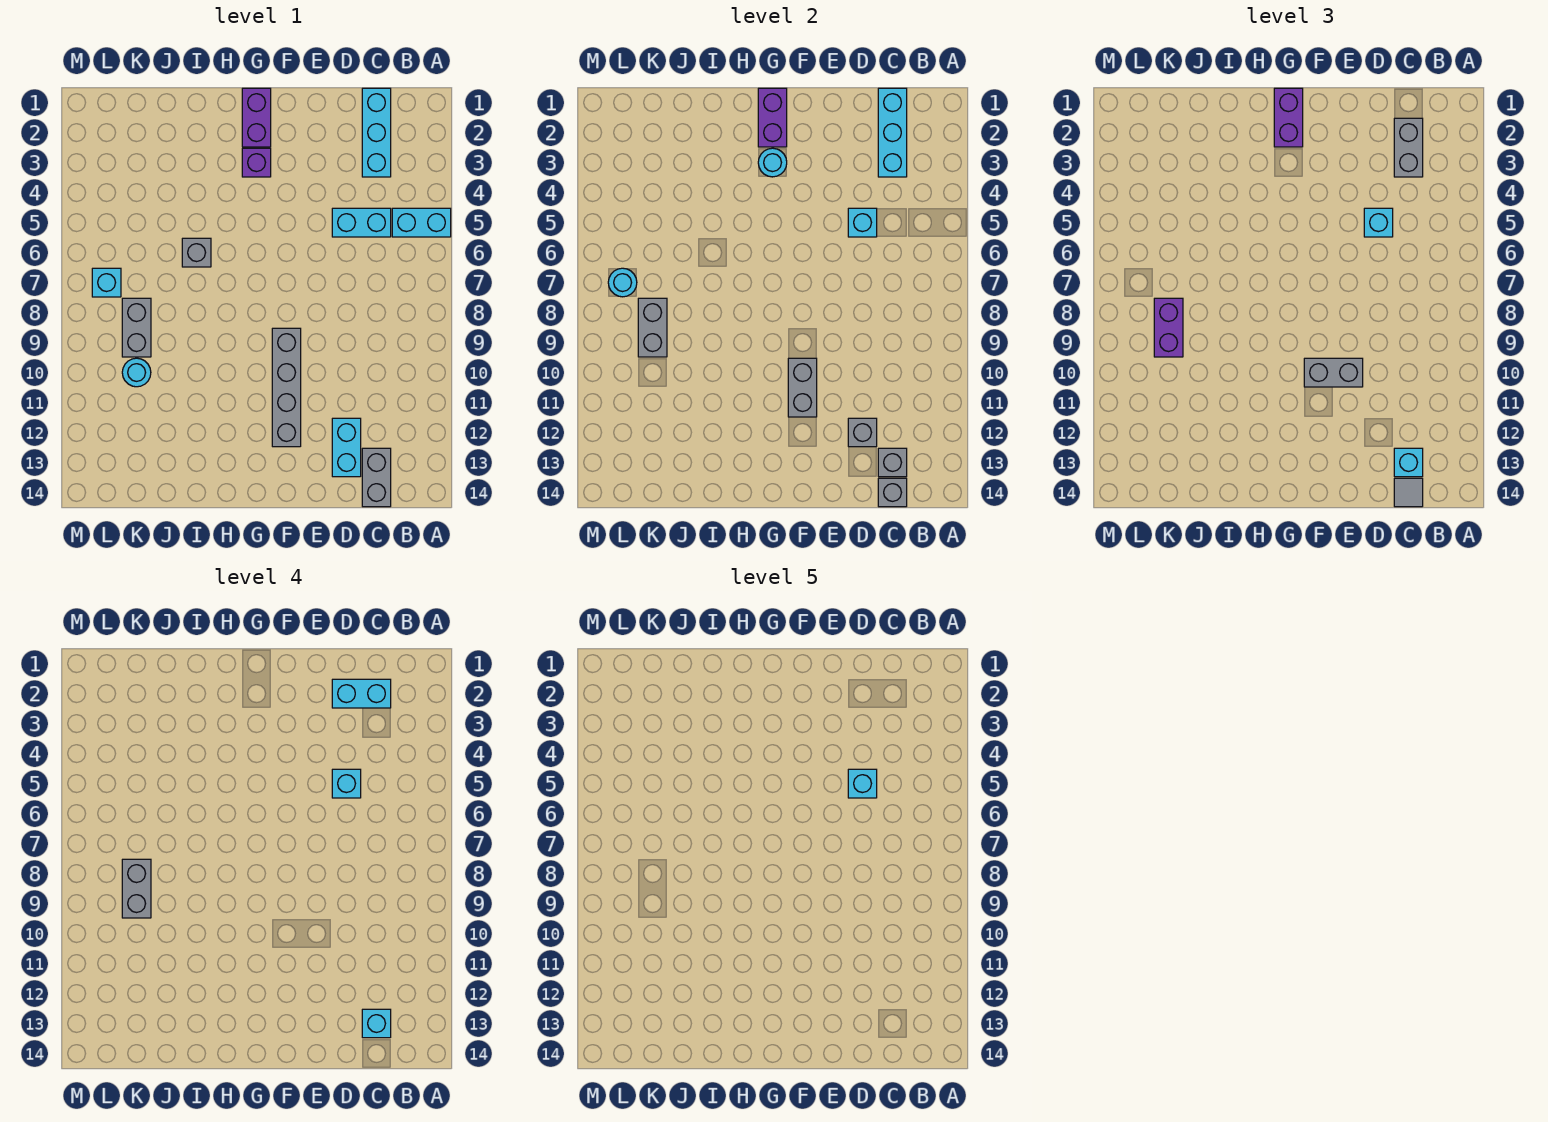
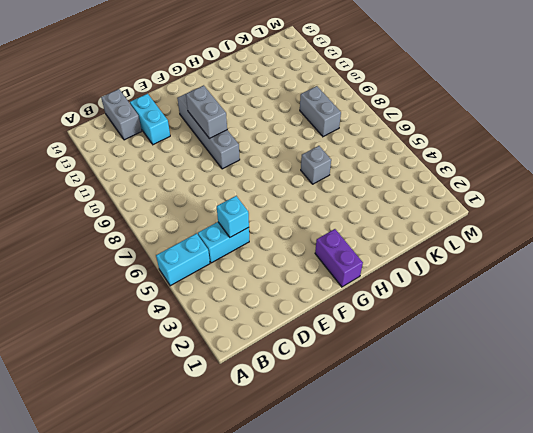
none -> cyan brick C1:C3 level 1
none -> purple brick G3 level 1
none -> cyan round brick K10 level 1
none -> cyan brick L7 level 1

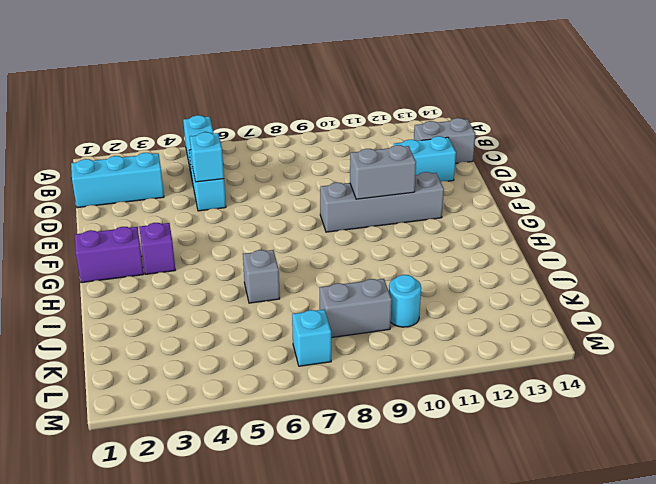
none -> cyan brick C1:C3 level 2
none -> grey brick C13 level 2
none -> grey brick C14 level 2
none -> grey brick D12 level 2

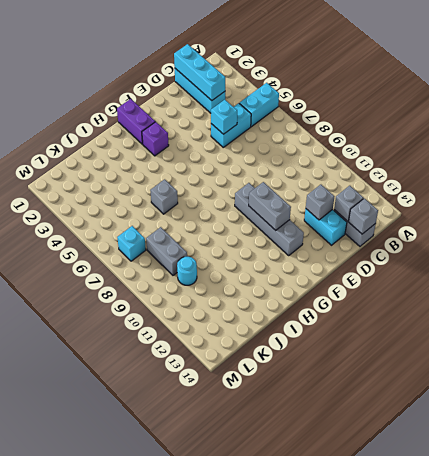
none -> purple brick G1:G2 level 2
none -> cyan round brick G3 level 2
none -> grey brick K8:K9 level 2
none -> cyan round brick L7 level 2

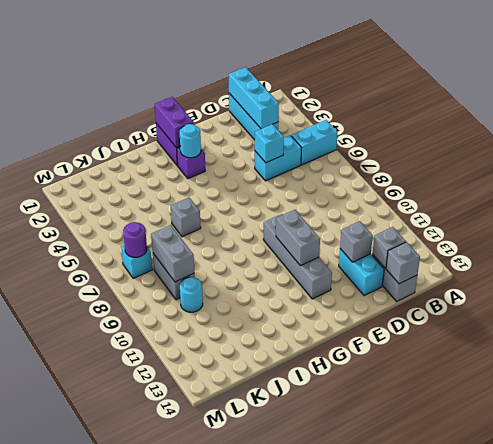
purple round brick L7 level 2 -> cyan round brick L7 level 2
none -> grey brick C2:C3 level 3
none -> cyan brick C13 level 3
none -> grey tile C14 level 3
none -> cyan brick D5 level 3

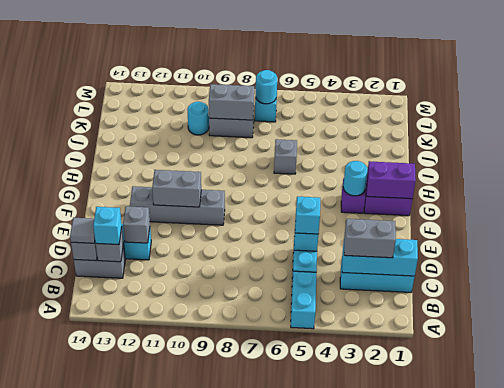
none -> grey brick E10:F10 level 3
none -> purple brick G1:G2 level 3
none -> purple brick K8:K9 level 3
none -> cyan brick C2:D2 level 4

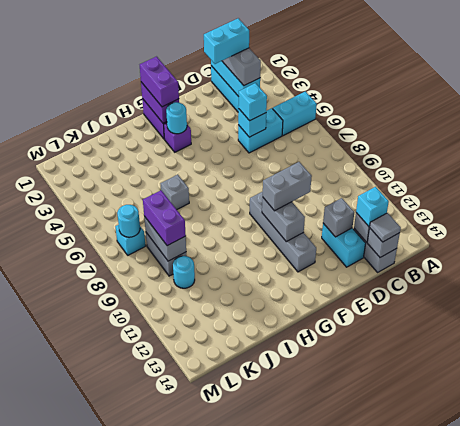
none -> cyan brick C13 level 4
none -> cyan brick D5 level 4
none -> grey brick K8:K9 level 4
none -> cyan brick D5 level 5

